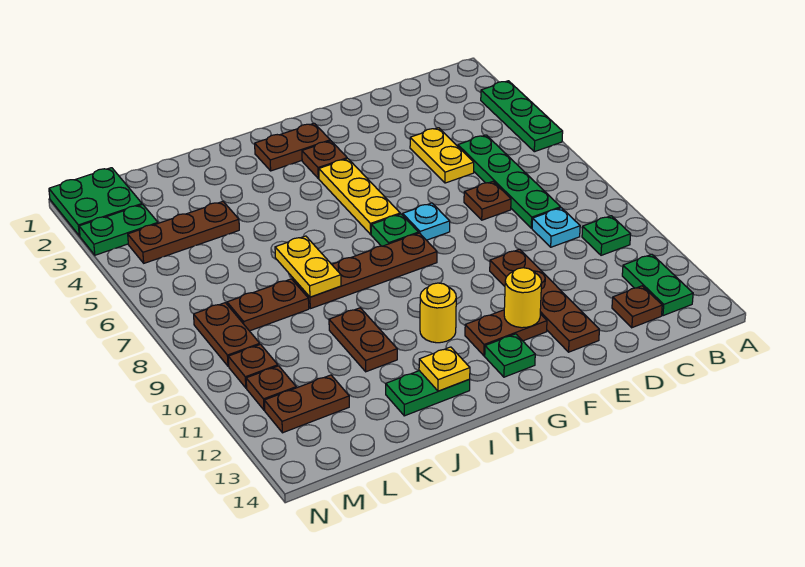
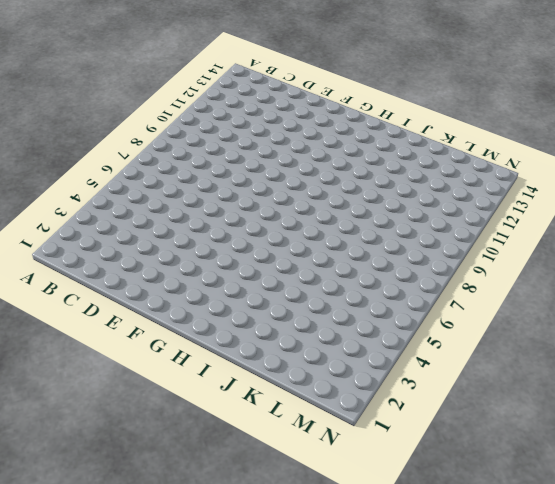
none -> green plate A3:A5 level 1
none -> green plate B10 level 1
none -> green plate B12:B13 level 1
none -> green plate C5:C8 level 1

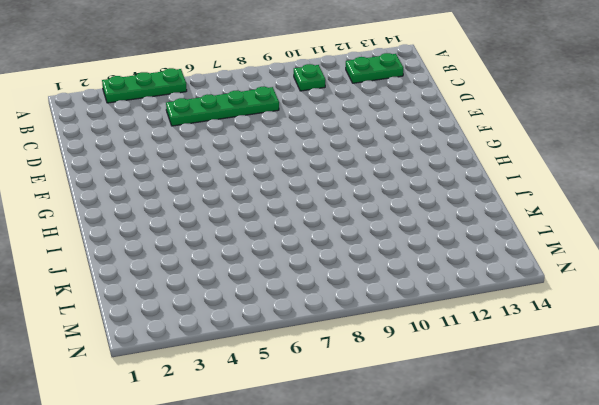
none -> cyan plate C9 level 1
none -> brown plate C13 level 1
none -> yellow plate D4:D5 level 1
none -> brown plate D7 level 1

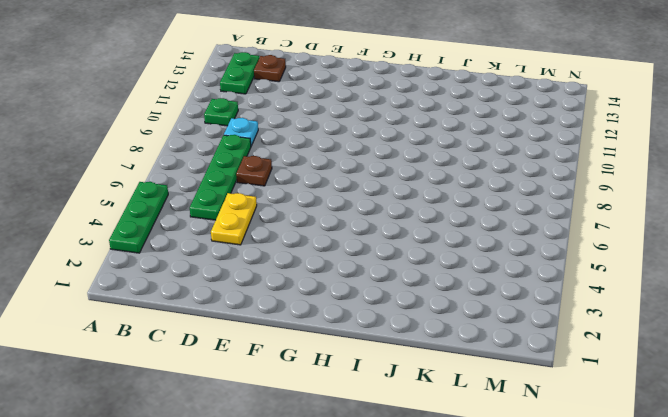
none -> brown plate E10:E13 level 1
none -> cyan plate F7 level 1
none -> brown plate F12:G12 level 1
none -> brown plate G2:H2 level 1

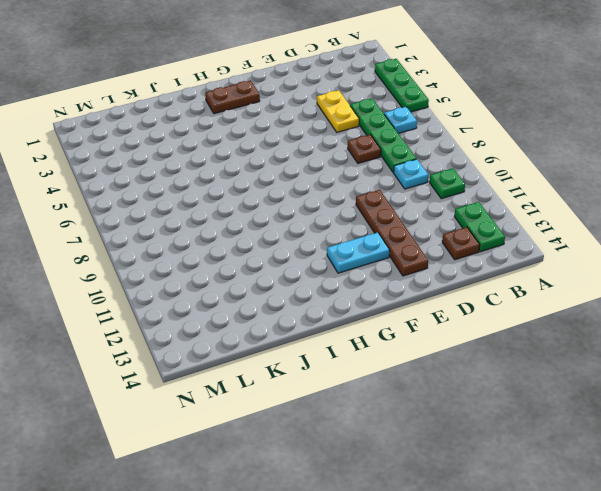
cyan plate B6 level 1 -> cyan plate F7 level 1
cyan plate F12:G12 level 1 -> brown plate F12:G12 level 1
none -> brown plate G3 level 1
none -> yellow plate G4:G6 level 1
none -> green plate G7 level 1
none -> brown plate G8:J8 level 1

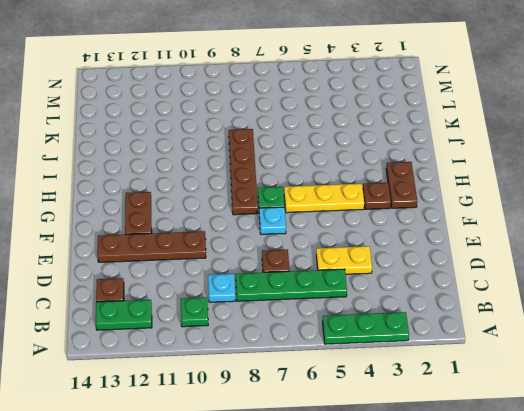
none -> green plate G13 level 1
none -> yellow round brick H11 level 1
none -> green plate I13:J13 level 1
none -> brown plate J10:J11 level 1

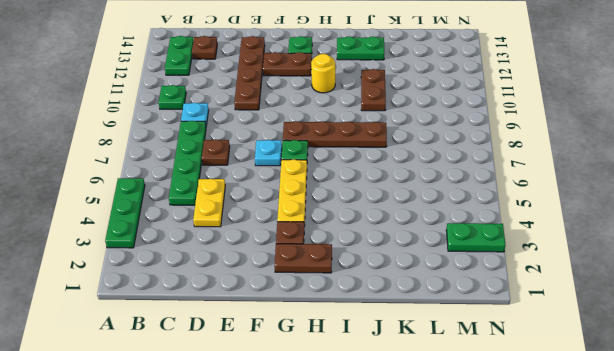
none -> brown plate K4:M4 level 1
none -> brown plate K8:L8 level 1
none -> brown plate L12:M12 level 1
none -> green plate M1:N2 level 1

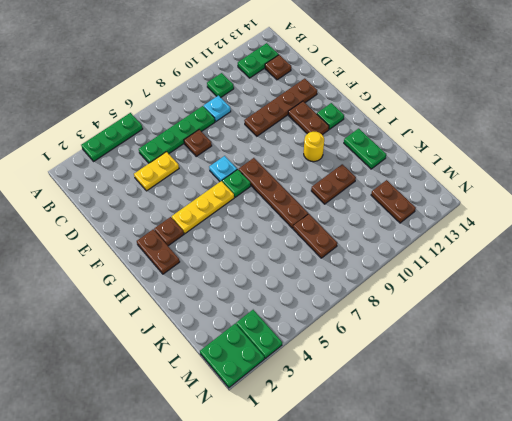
none -> brown plate K4:M4 level 1
none -> brown plate M8:M9 level 1
none -> brown plate M10 level 1
none -> brown plate M11 level 1

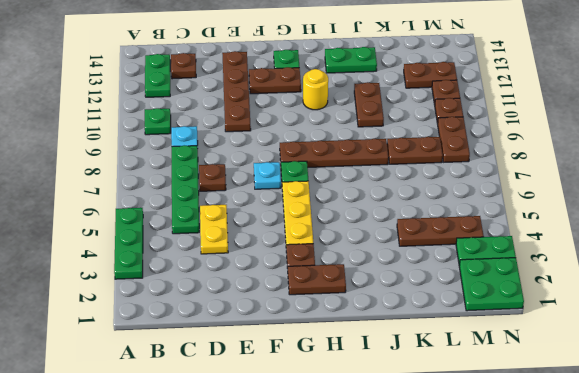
none -> yellow round brick F12 level 2
none -> yellow plate I13 level 2
none -> yellow plate J7:J8 level 2

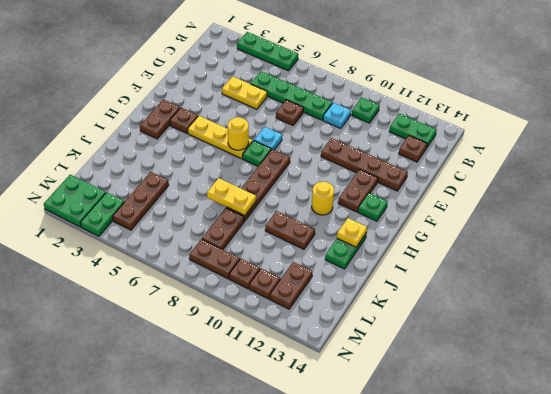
yellow round brick G6 level 2 -> yellow round brick F12 level 2

